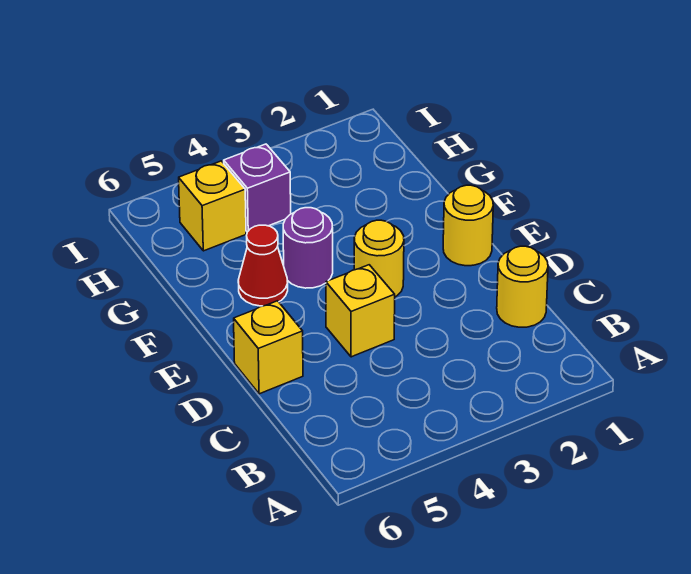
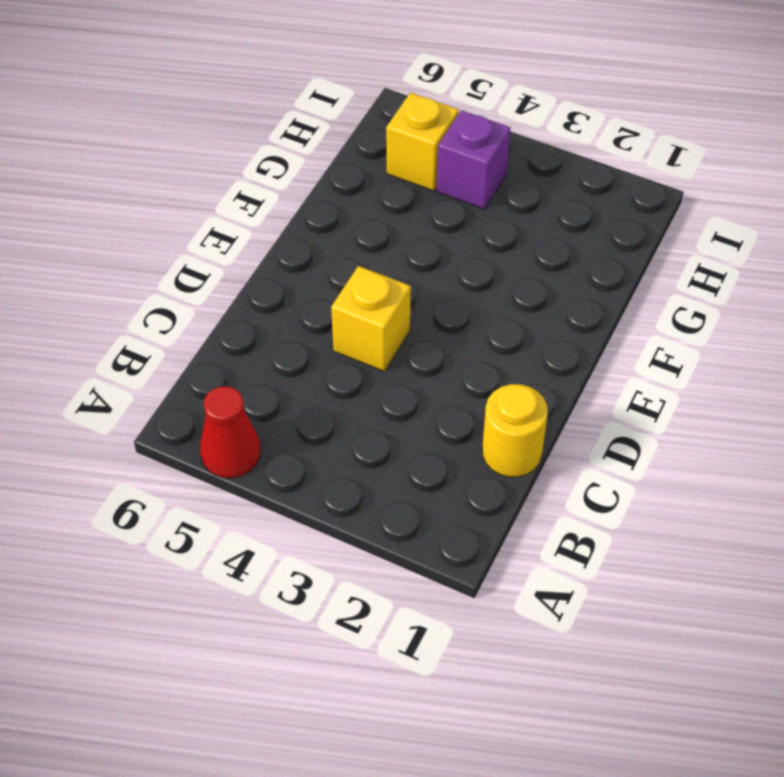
red cone A5 level 1 -> red cone F5 level 1
none -> yellow brick D6 level 1
none -> yellow round brick E1 level 1

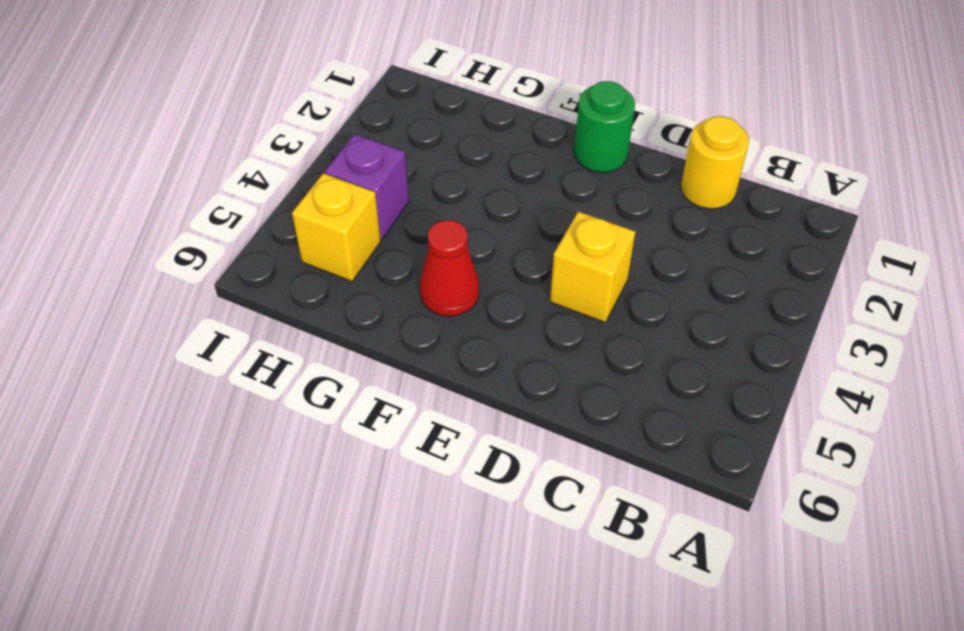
green round brick E1 level 1 -> yellow round brick E1 level 1
none -> yellow brick D6 level 1
none -> yellow round brick E3 level 1

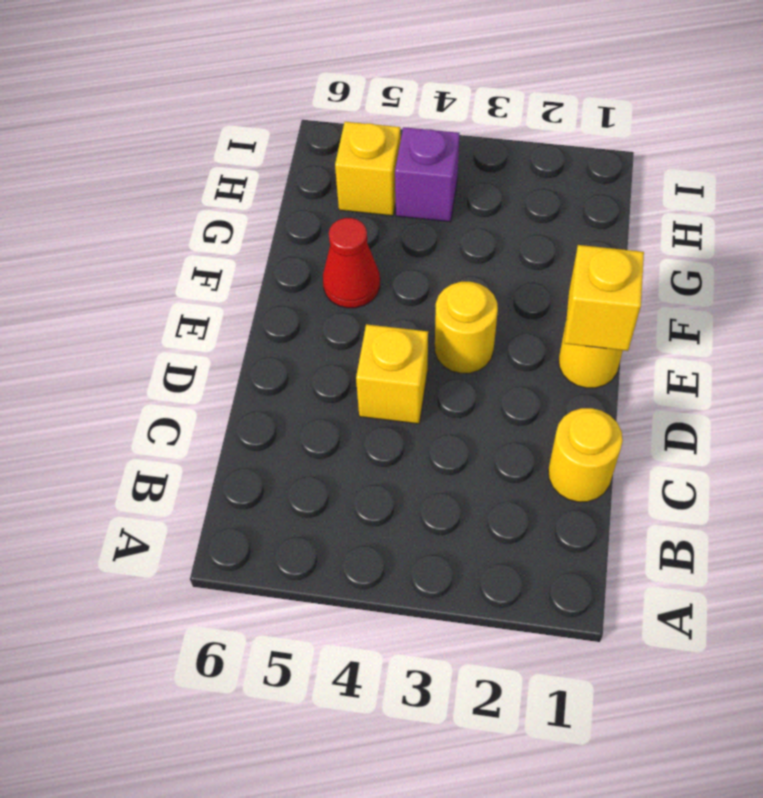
yellow brick E1 level 2 -> yellow brick D6 level 1
none -> purple round brick F4 level 1

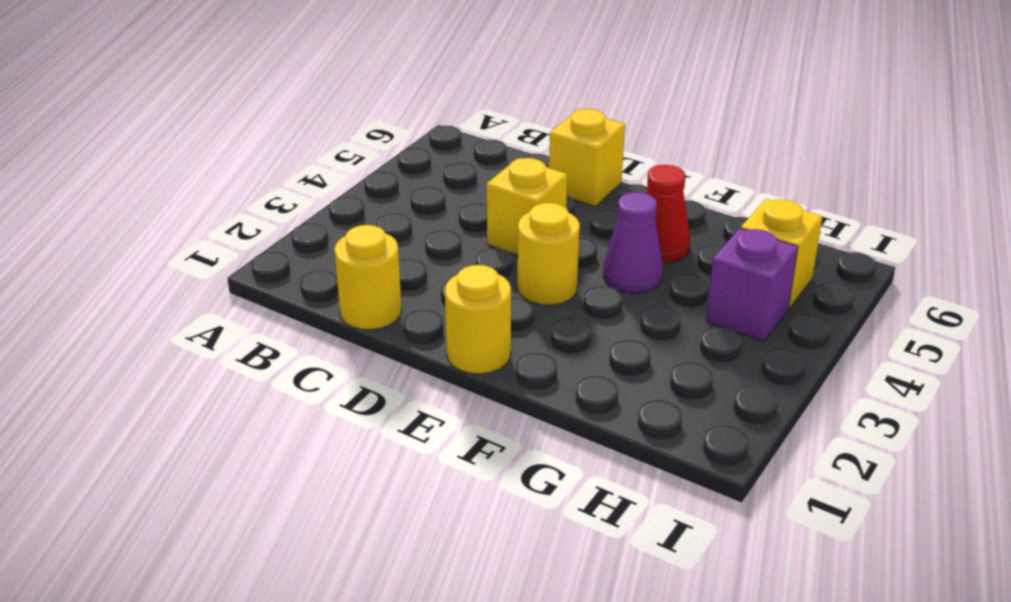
purple cone F4 level 1 -> purple round brick F4 level 1

